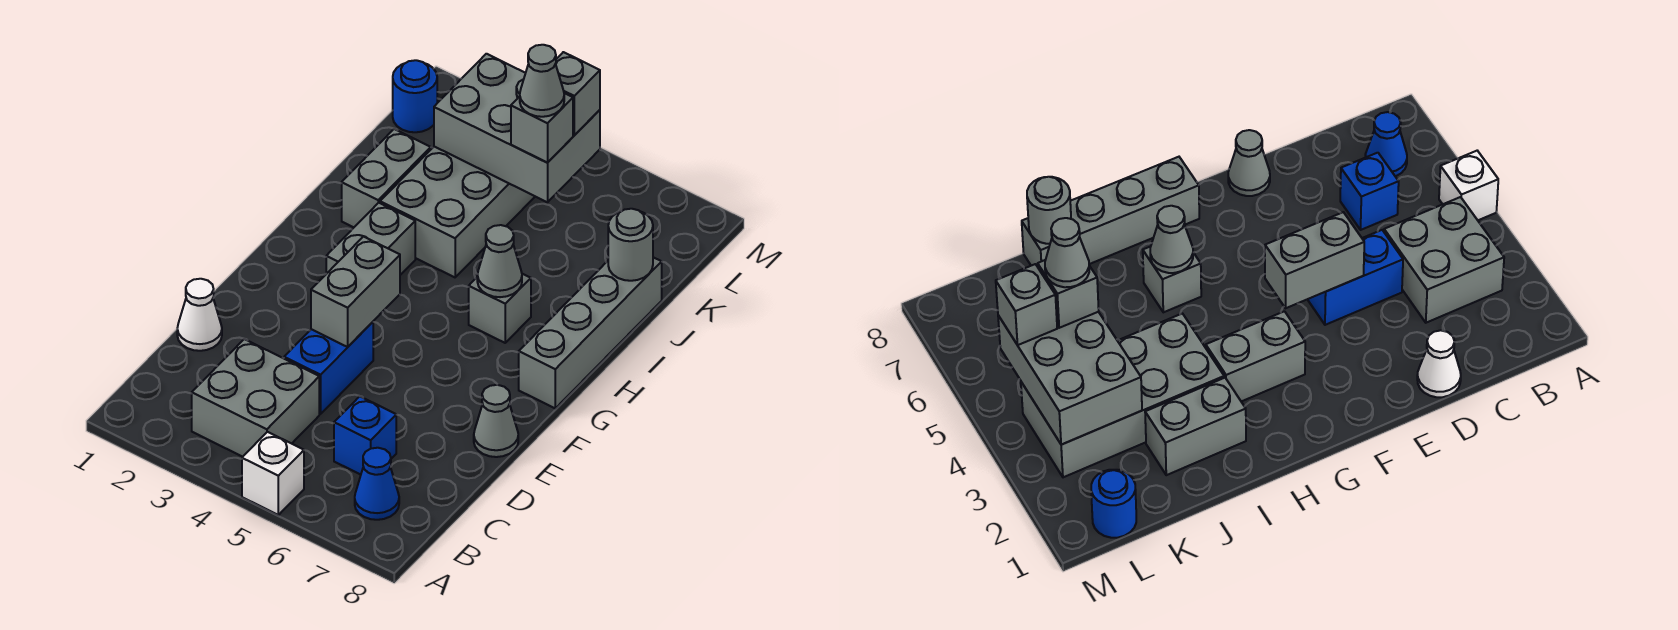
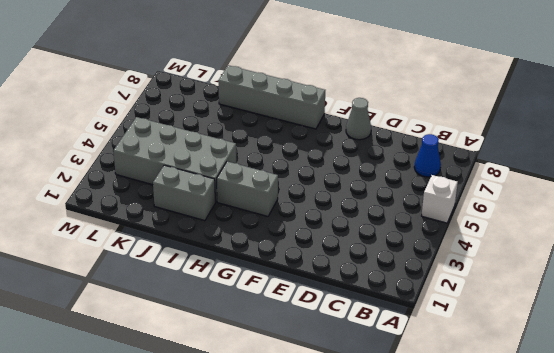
none -> grey brick B3:C4 level 1
none -> blue brick C6 level 1
none -> white cone D1 level 1

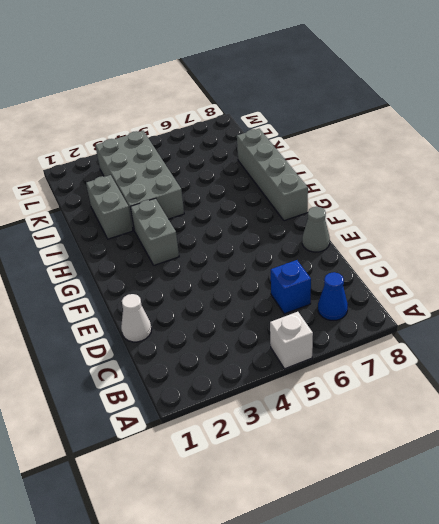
none -> grey brick B3:C4 level 1
none -> blue brick D4:E4 level 1
none -> grey brick H6 level 1

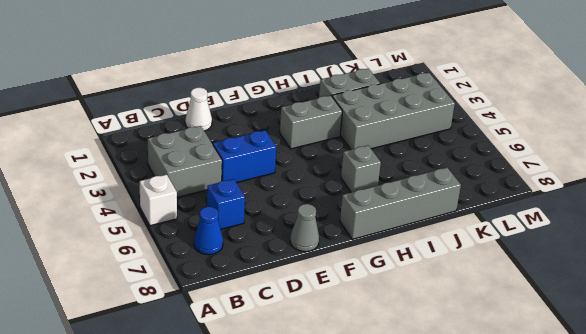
none -> blue round brick L1 level 1
none -> grey brick E4:F4 level 2
none -> grey cone H6 level 2

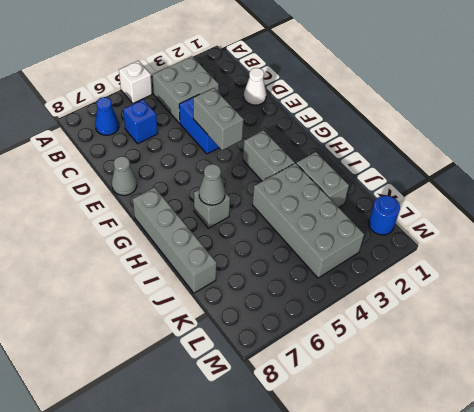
none -> grey round brick J8 level 2
none -> grey brick K3:L5 level 2
none -> grey brick K5 level 3

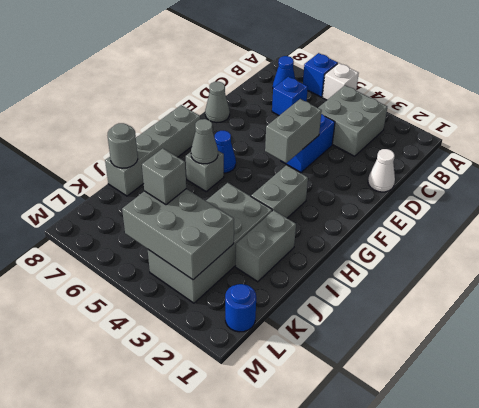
blue brick A6 level 1 -> none
blue cone G6 level 1 -> none
none -> grey brick L5 level 3
none -> grey cone K5 level 4

